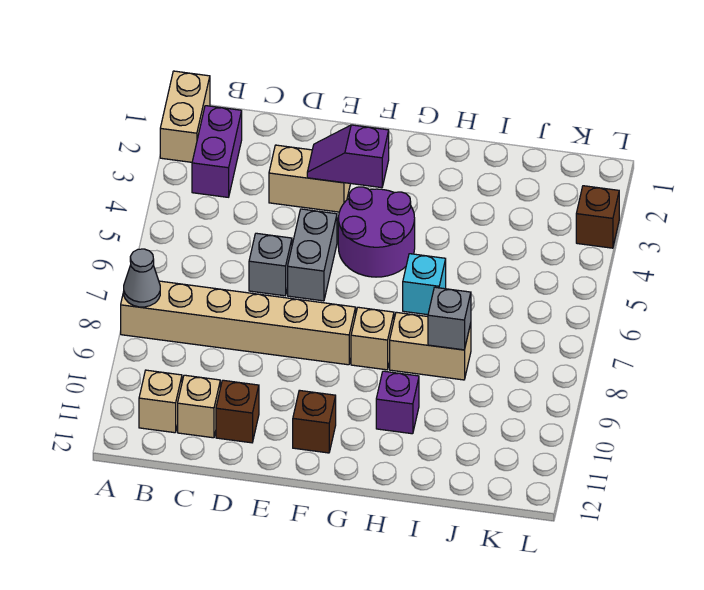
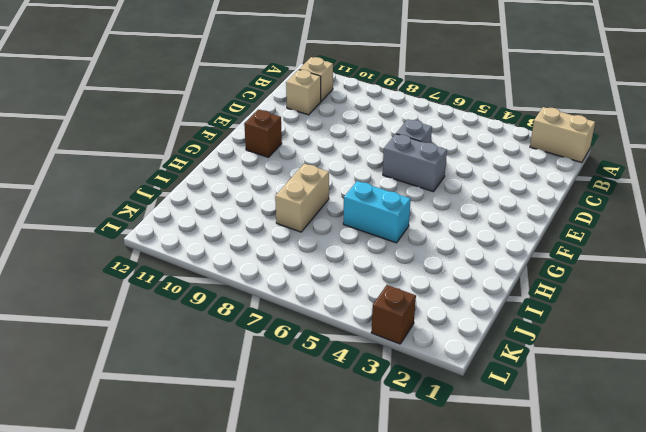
cyan brick H5:H6 level 1 -> cyan brick H6 level 1
none -> tan brick A8:F8 level 1
none -> purple brick B2:B3 level 1
none -> tan brick D3:E3 level 1

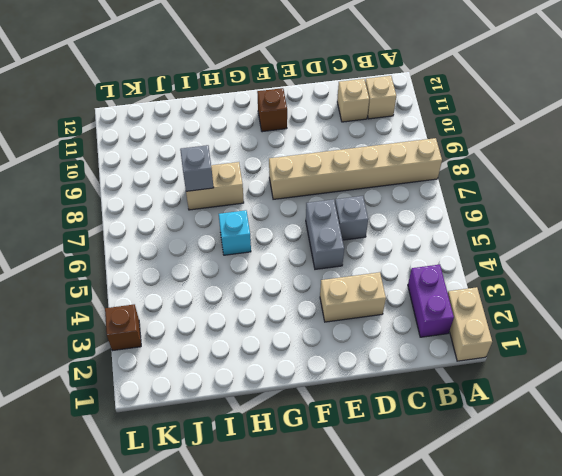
none -> brown brick D11 level 1
none -> purple round brick F4:G5 level 1
none -> tan brick G8 level 1

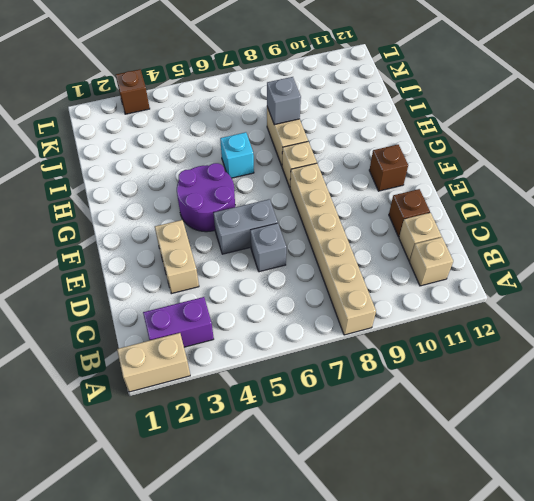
none -> purple brick H10 level 1
none -> grey cone A8 level 2
none -> purple slope E3:F3 level 2 top F

